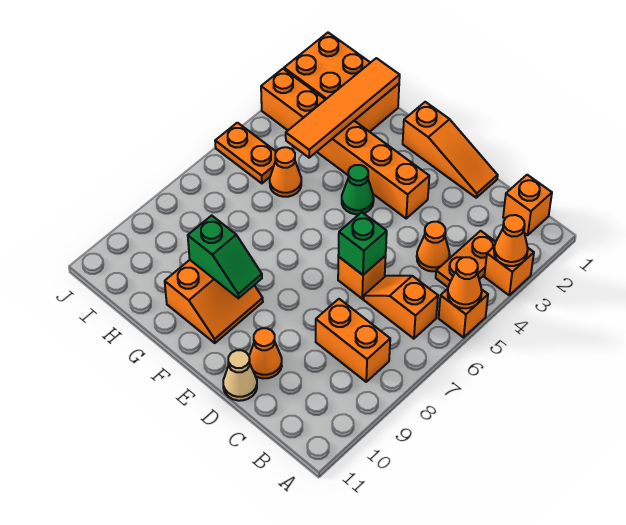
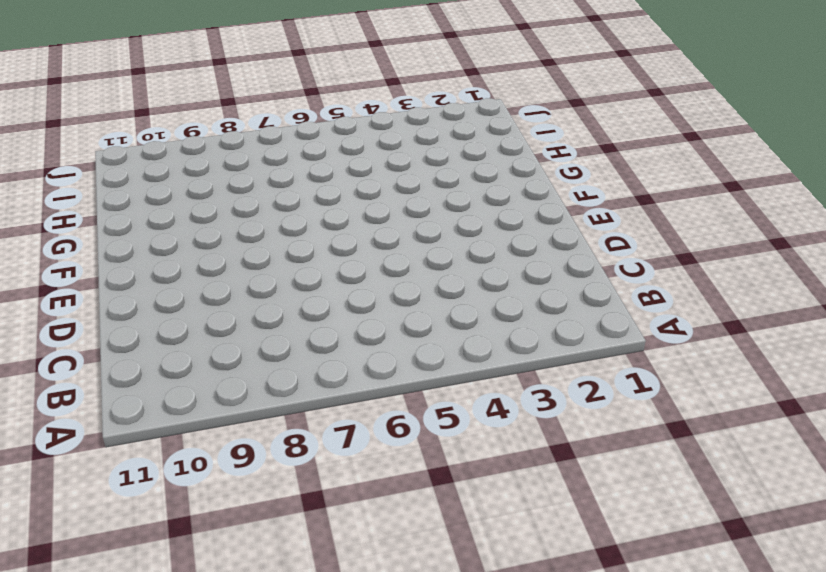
none -> orange brick A3 level 1
none -> orange brick A5 level 1
none -> orange brick B1 level 1

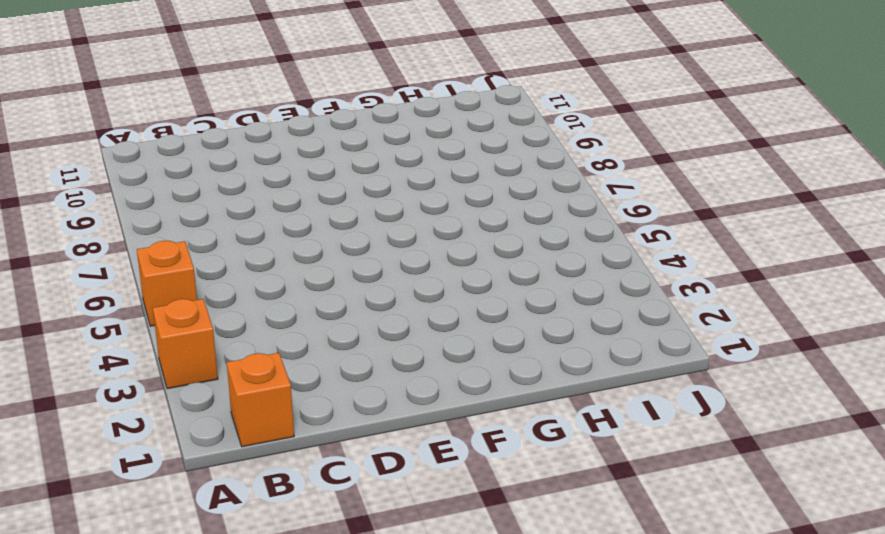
none -> orange plate B3:B4 level 1
none -> orange slope B6:C6 level 1 top B
none -> orange brick B8:C8 level 1

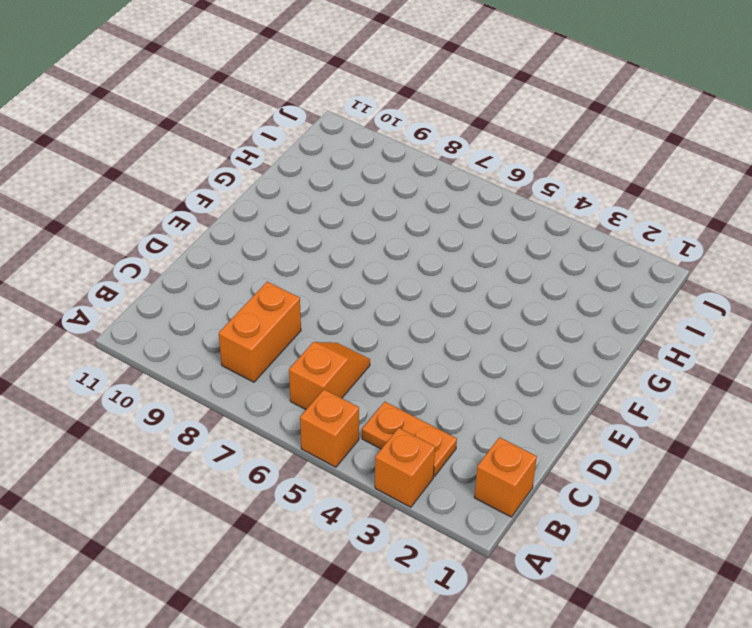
none -> orange cone C4 level 1
none -> orange slope D1:F1 level 1 top F
none -> orange brick D6 level 1

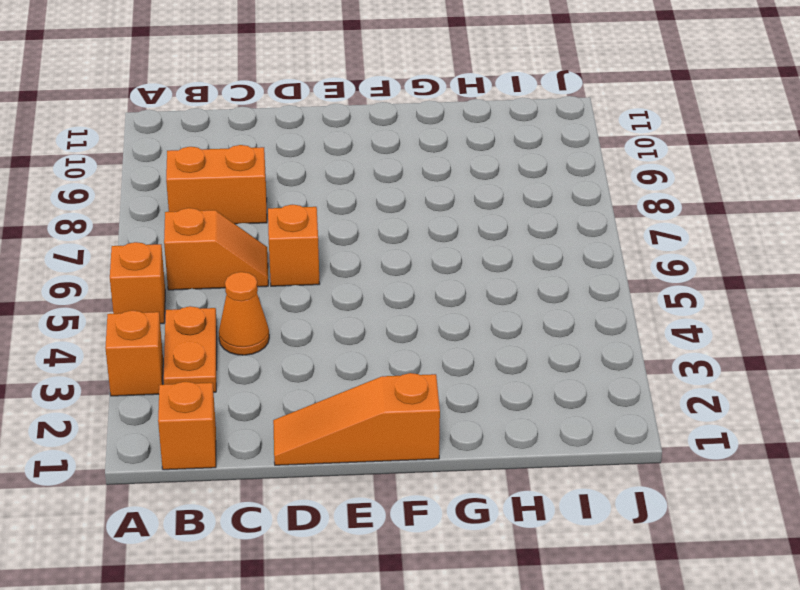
none -> orange cone D10 level 1
none -> tan cone D11 level 1
none -> orange brick E3:J3 level 1

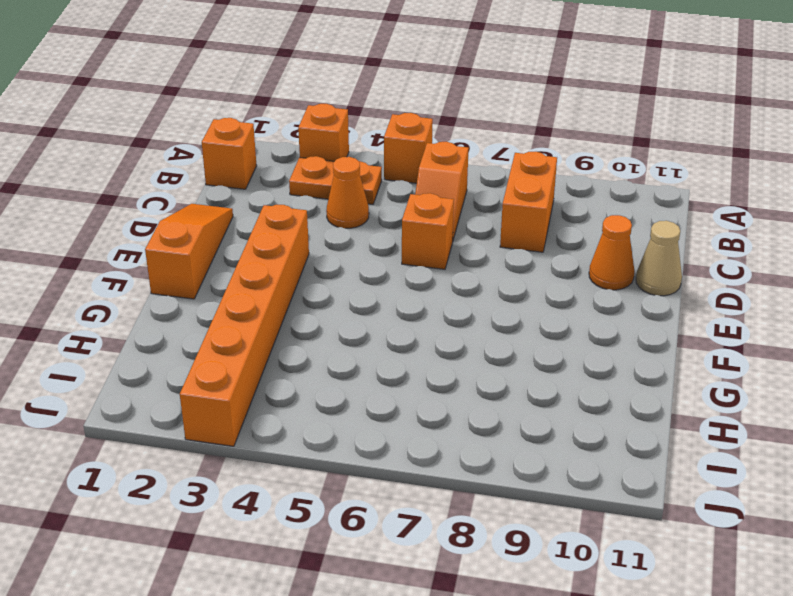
none -> green cone F4 level 1
none -> orange slope F9:G10 level 1 top G
none -> orange brick H1:J2 level 1

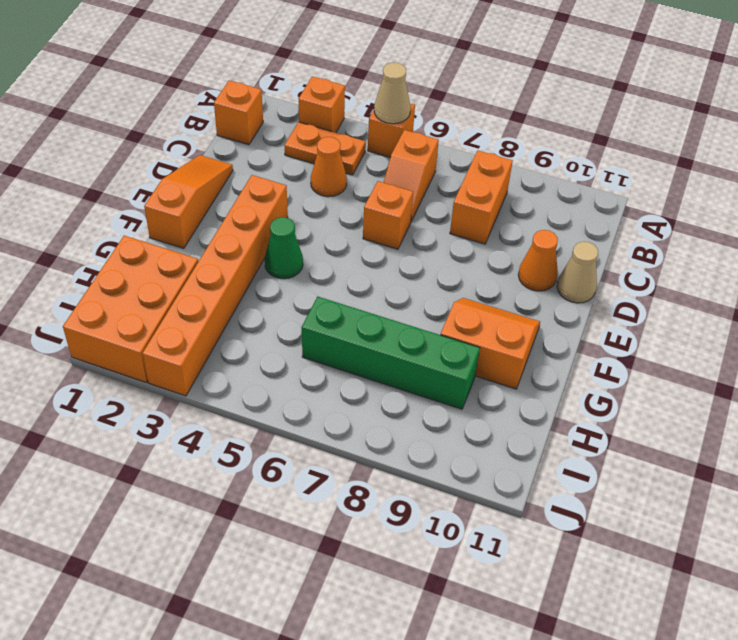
tan cone A5 level 2 -> orange cone A5 level 2
green brick H6:H9 level 1 -> none
none -> orange cone H5 level 1
none -> orange plate I5:J5 level 1
none -> orange cone A3 level 2

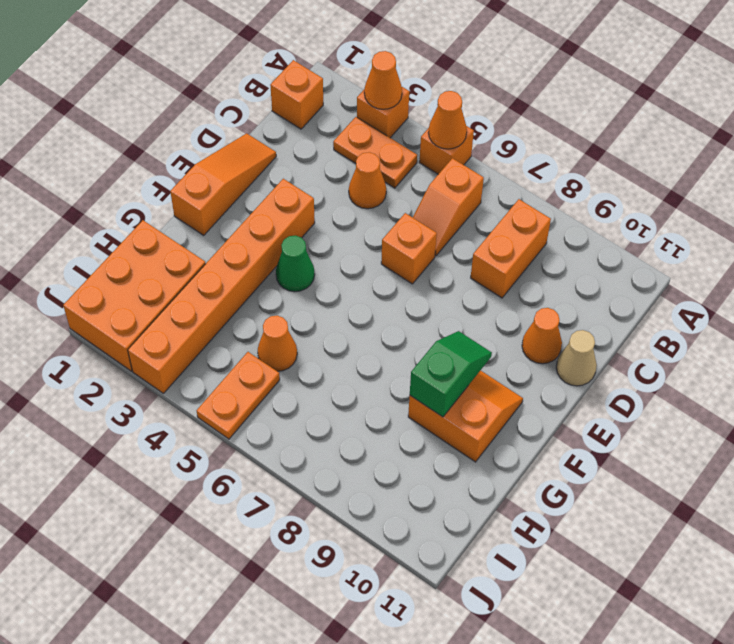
none -> green brick D6 level 2
none -> orange tile H1:H4 level 2

